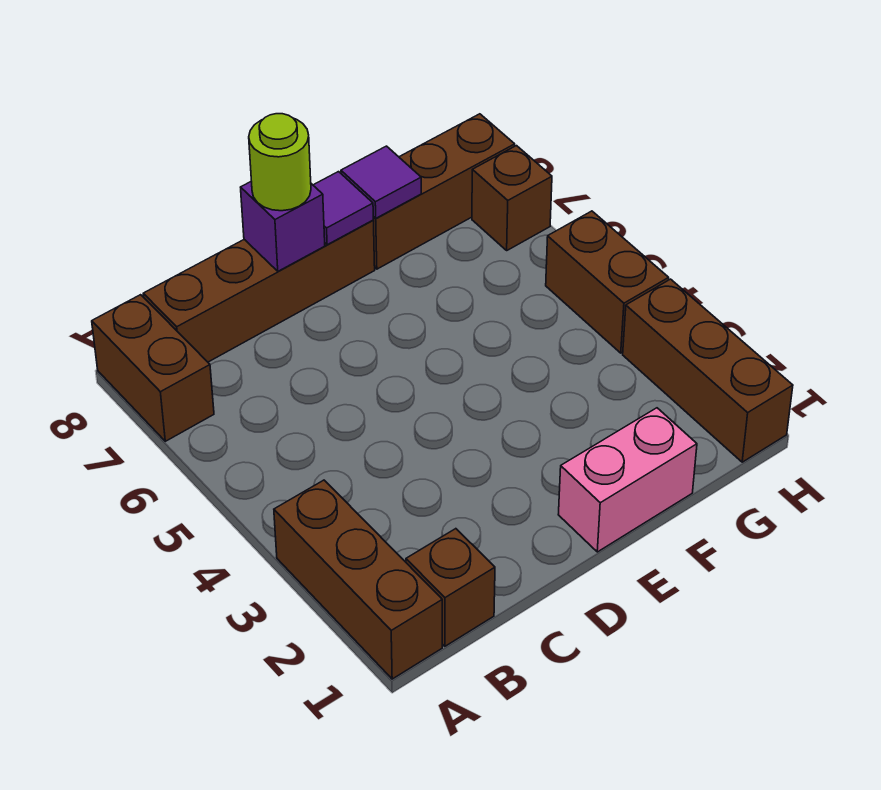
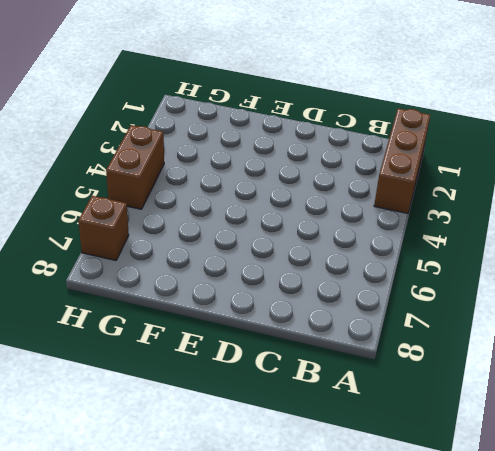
none -> brown brick A7:A8 level 1
none -> brown brick B1 level 1
none -> brown brick B8:E8 level 1

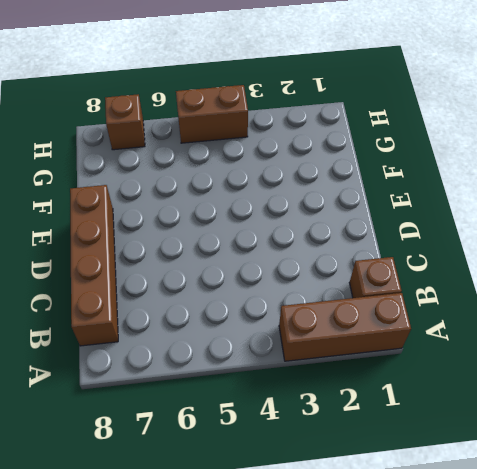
none -> brown brick A7:A8 level 1
none -> pink brick E1:F1 level 1
none -> brown brick F8:H8 level 1

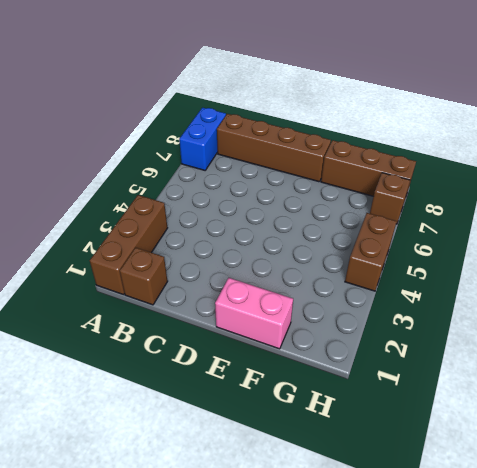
blue brick A7:A8 level 1 -> brown brick A7:A8 level 1
none -> brown brick H1:H3 level 1
none -> purple brick D8 level 2
none -> purple tile E8 level 2

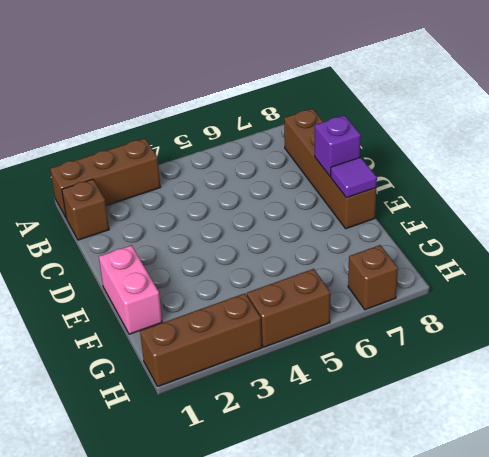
none -> brown brick A7:A8 level 1
none -> brown brick F8:H8 level 1
none -> purple tile F8 level 2

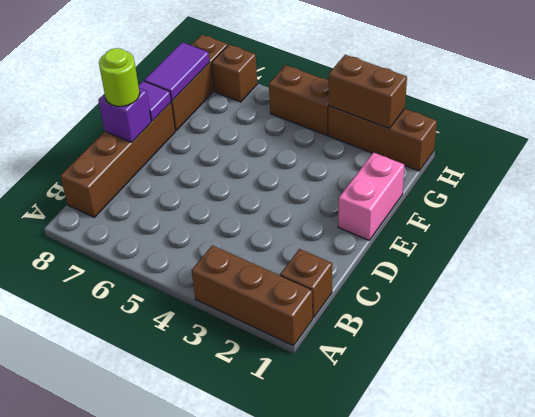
purple tile F8:G8 level 2 -> purple tile F8 level 2
brown brick H2:H3 level 2 -> brown brick A7:A8 level 1

